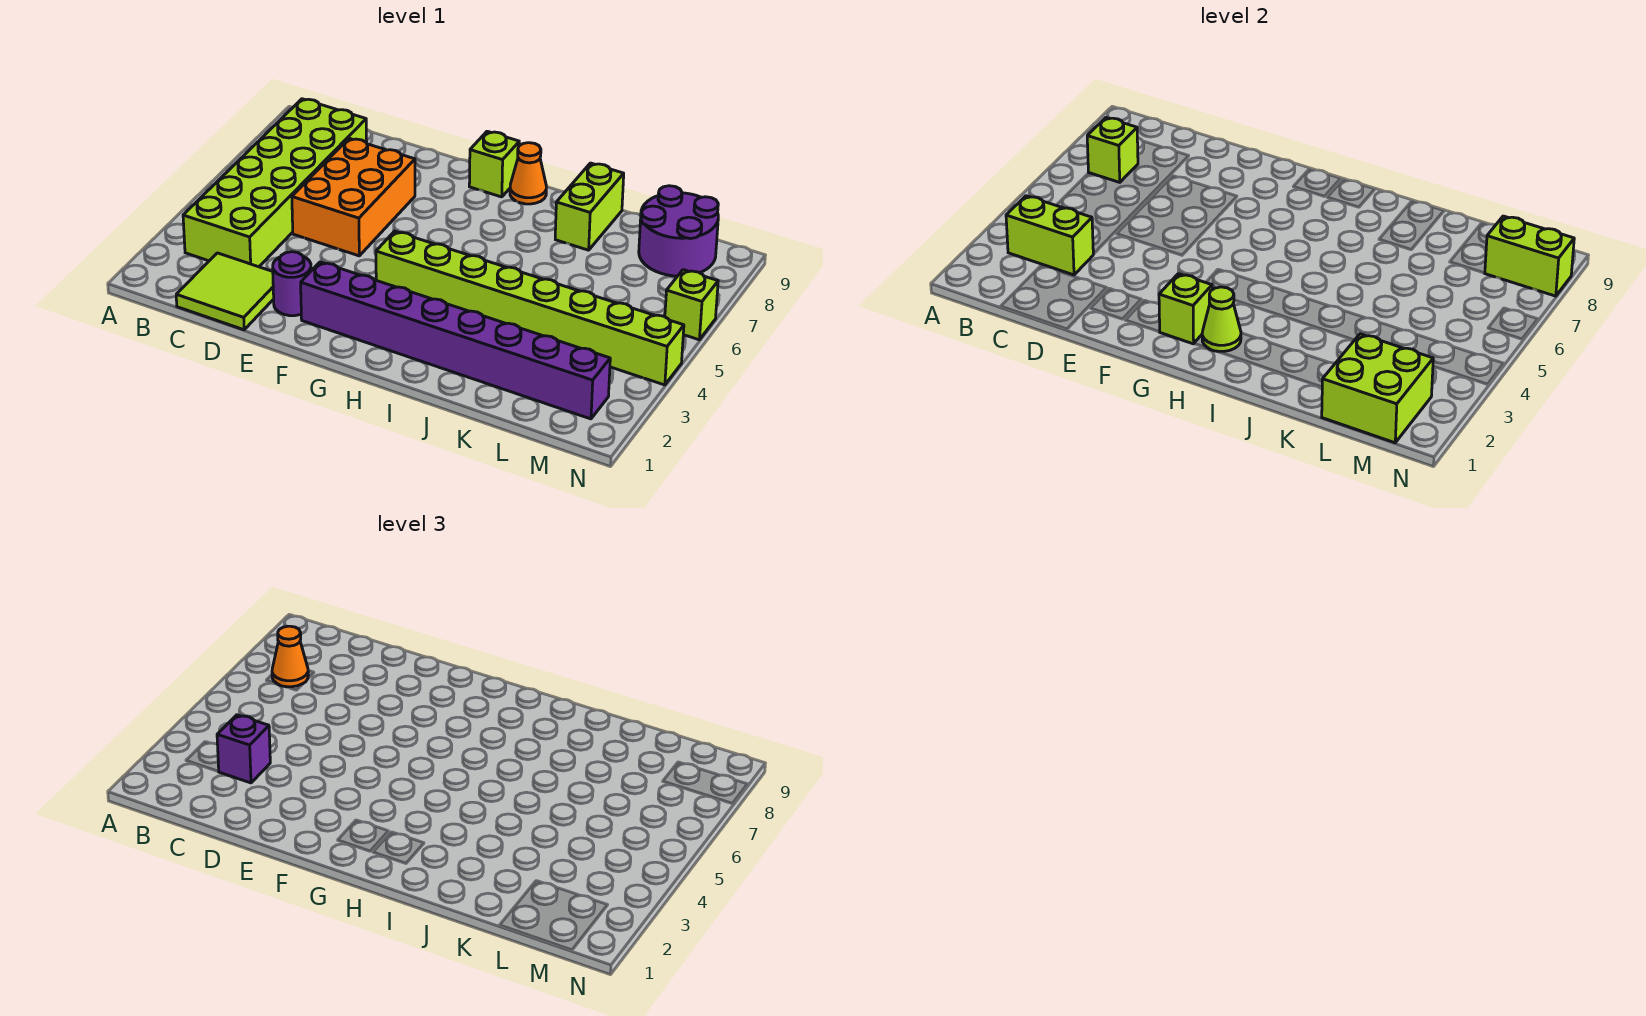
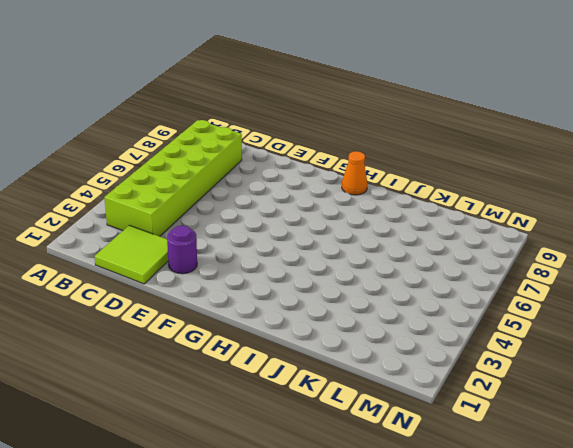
none -> orange brick D5:E7 level 1
none -> purple brick F2:M2 level 1
none -> lime brick G4:N4 level 1

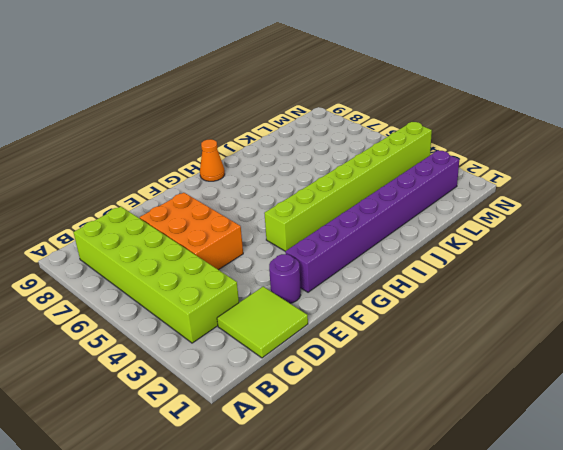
none -> lime brick G9 level 1
none -> lime brick J8:J9 level 1
none -> purple round brick L8:M9 level 1

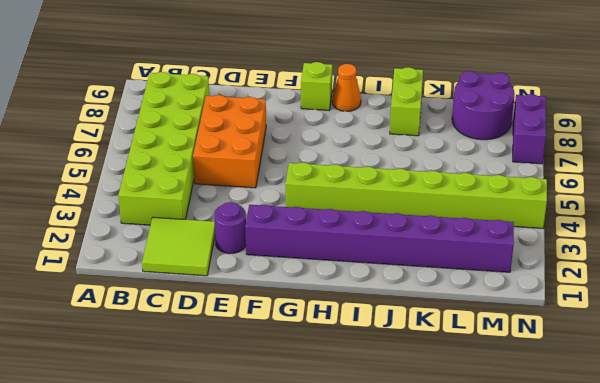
purple brick N7:N8 level 1 -> none
none -> lime brick N6 level 1
none -> lime brick B3:C3 level 2
none -> lime brick B7 level 2

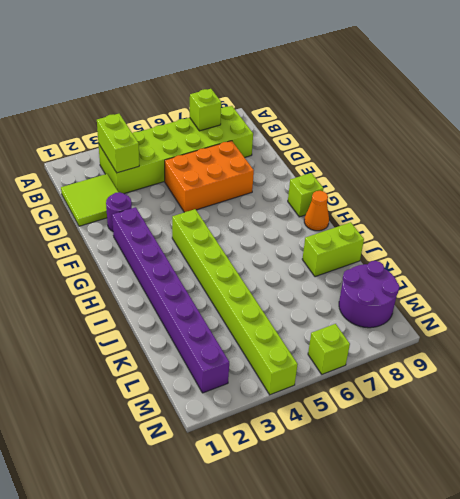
none -> lime brick G2 level 2
none -> lime cone H2 level 2
none -> lime brick L1:M2 level 2

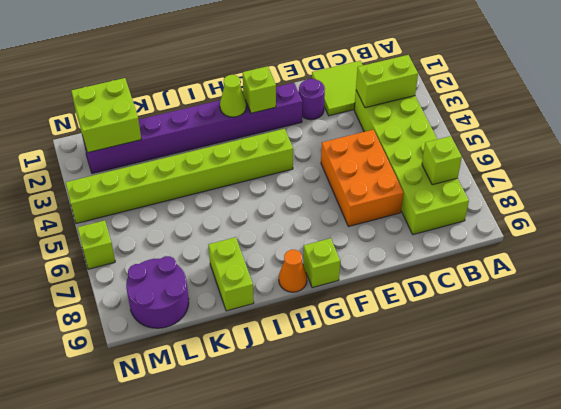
none -> lime brick M8:N8 level 2
none -> orange cone B7 level 3
none -> purple brick C3 level 3

